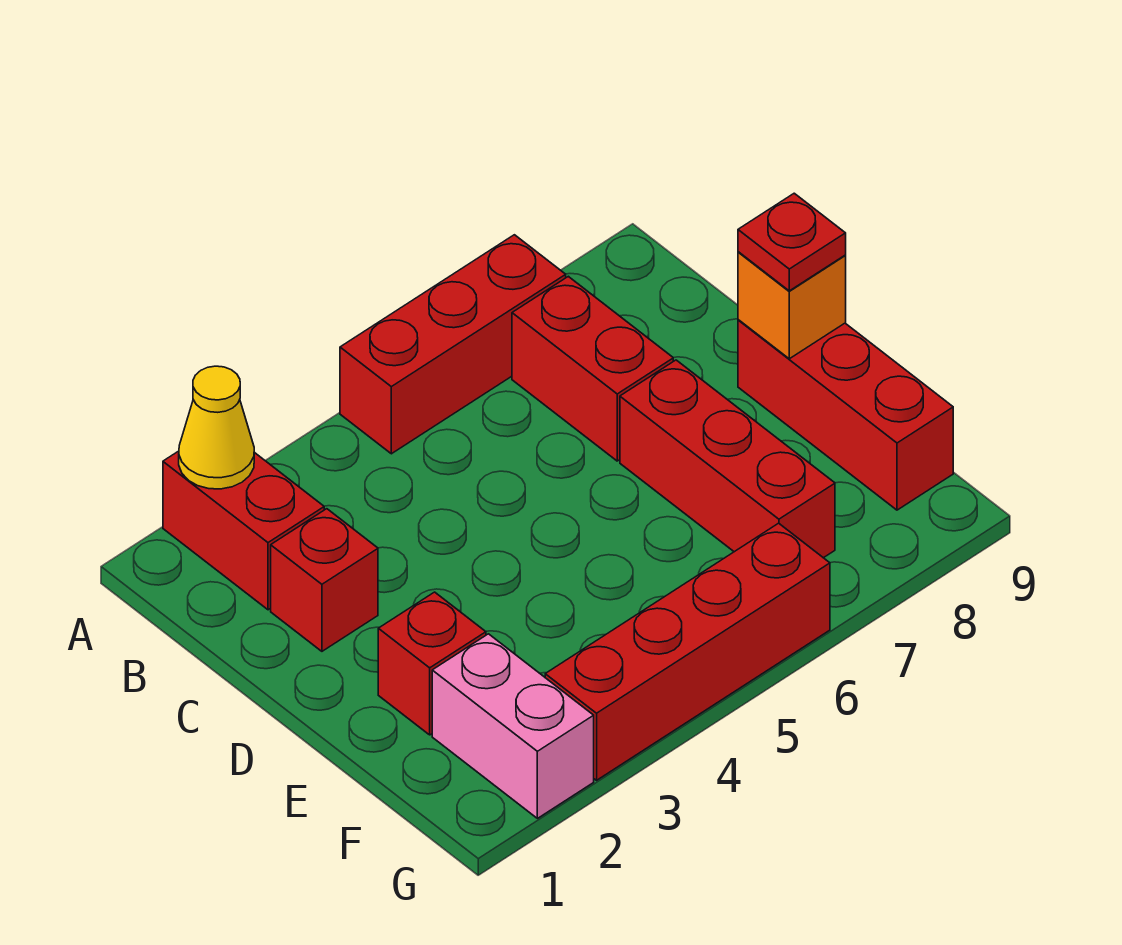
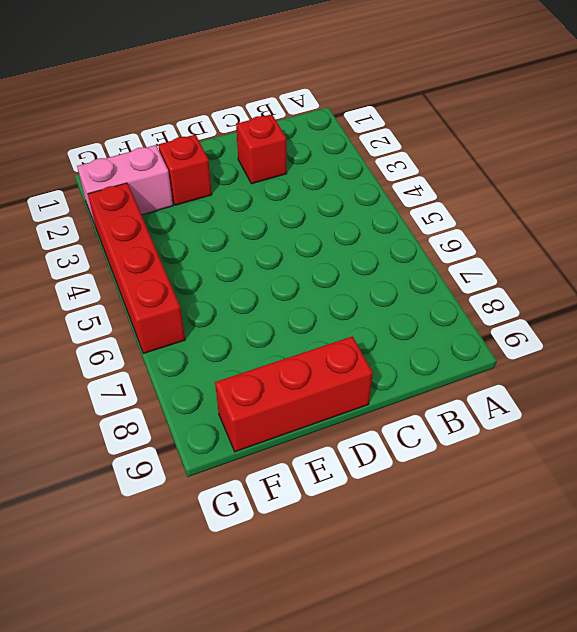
none -> red brick A2:B2 level 1
none -> red brick A5:A7 level 1
none -> red brick B7:C7 level 1

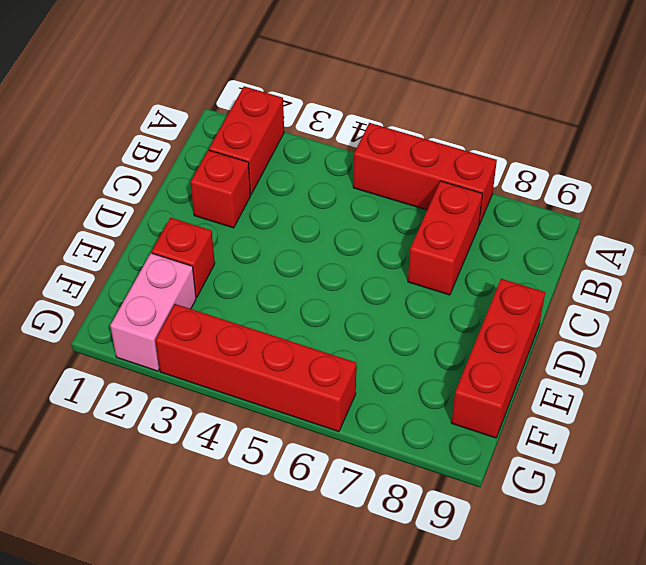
none -> red brick D7:F7 level 1
none -> yellow cone A2 level 2
none -> orange brick D9 level 2

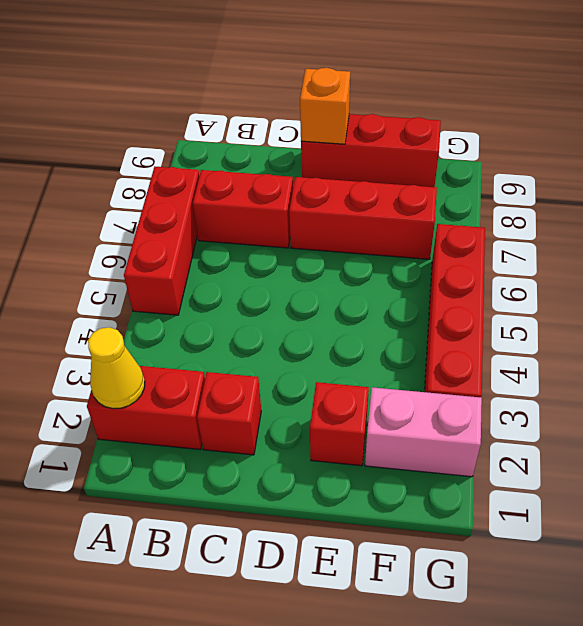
none -> red plate D9 level 3

